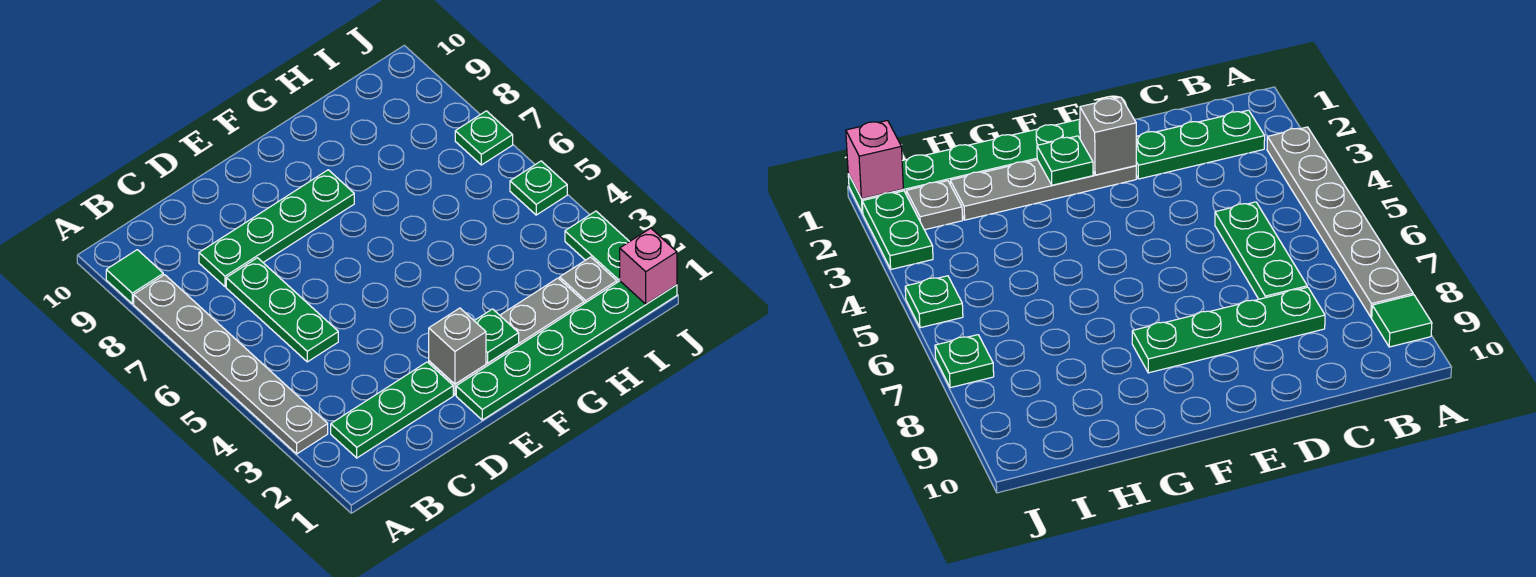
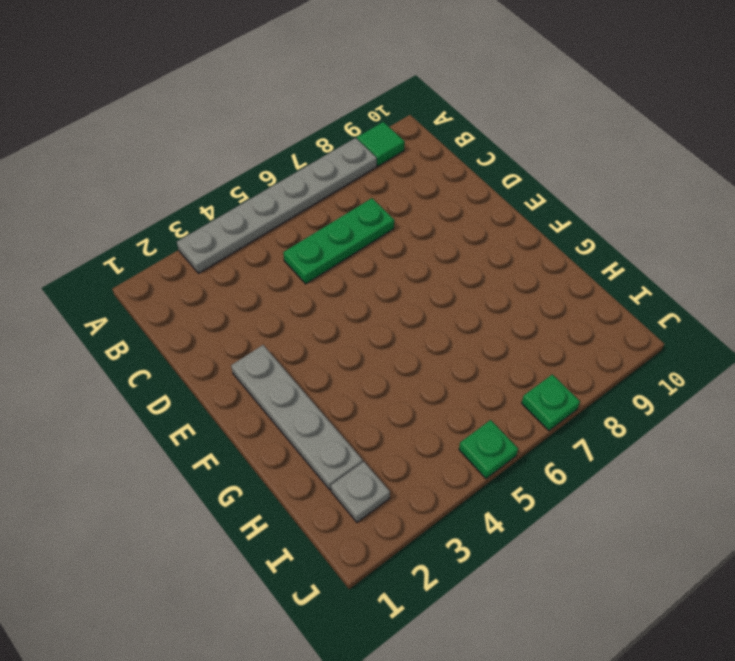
none -> green plate B2:D2 level 1
none -> green plate C8:F8 level 1
none -> green plate E1:J1 level 1

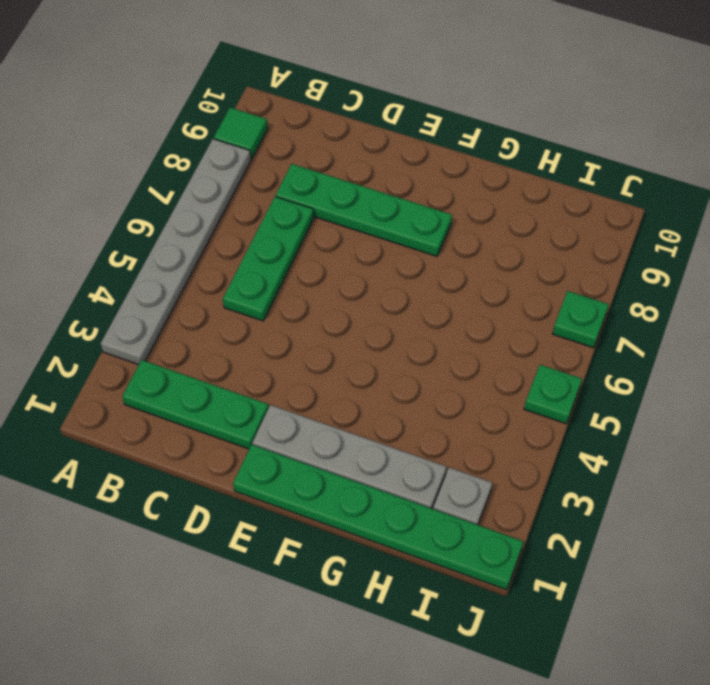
none -> green plate J2:J3 level 1
none -> grey brick E2 level 2
none -> green plate F2 level 2

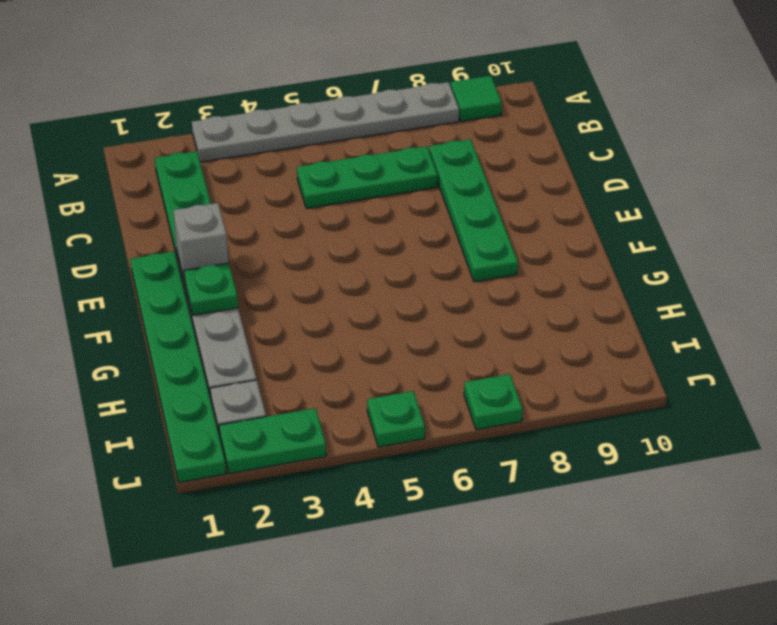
none -> pink brick J1 level 2

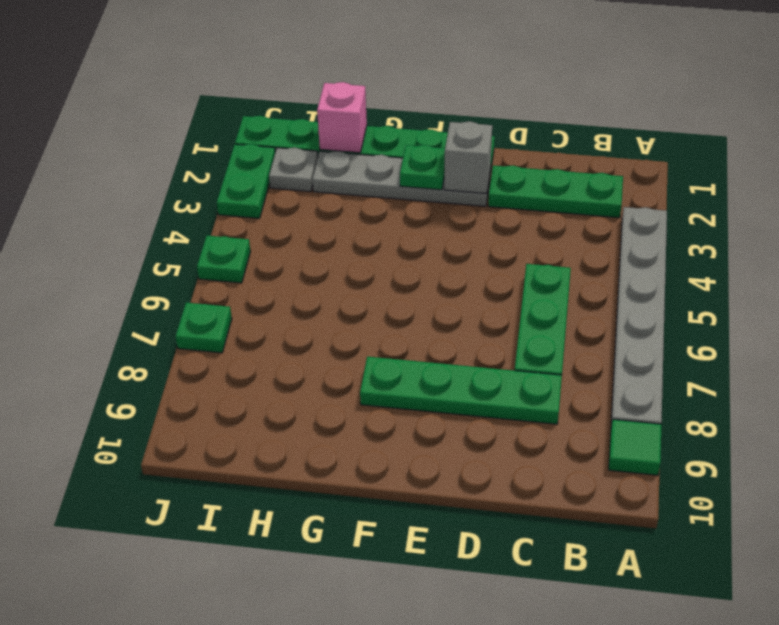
pink brick H1 level 2 -> pink brick J1 level 2

